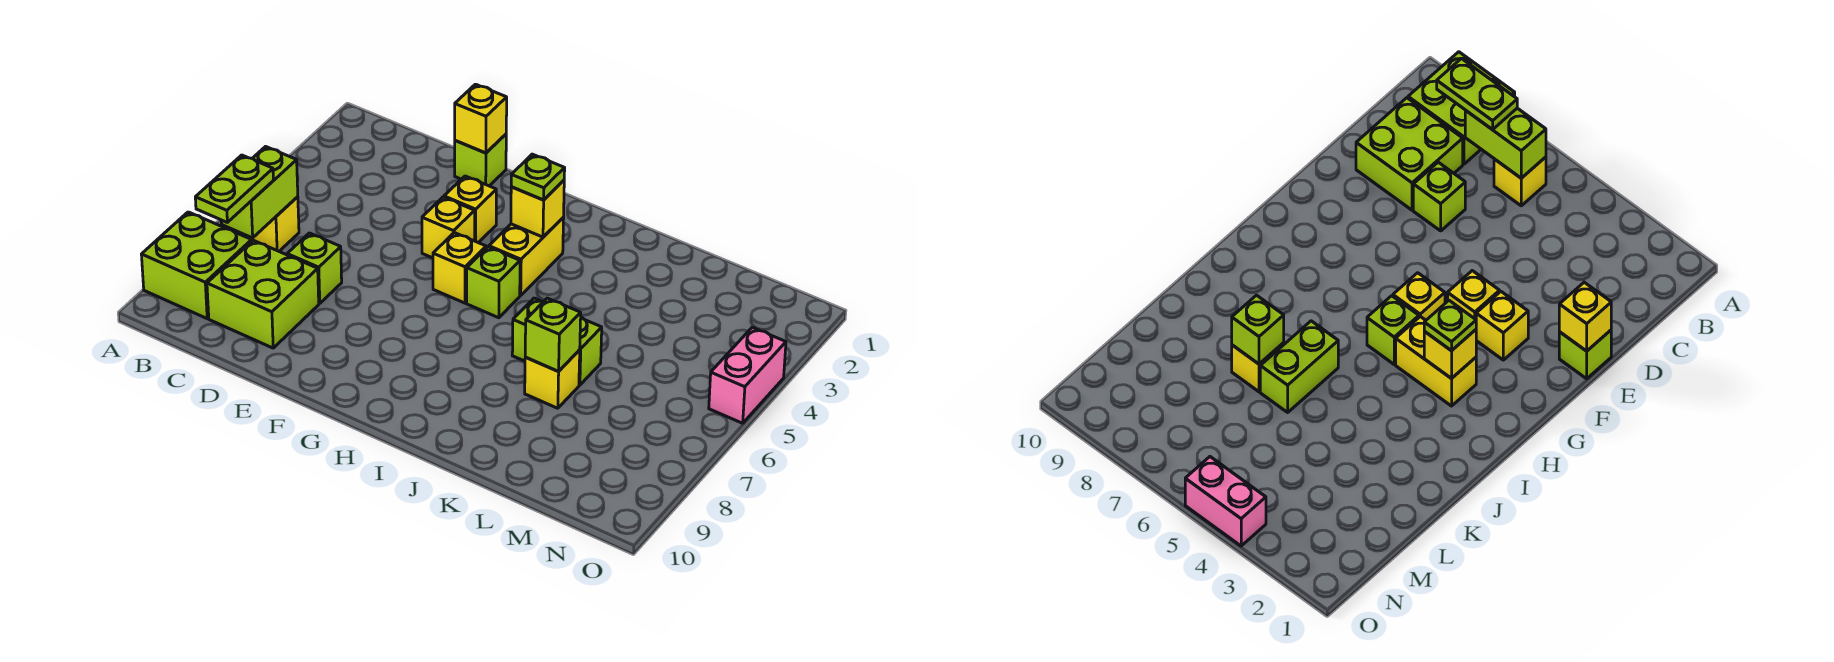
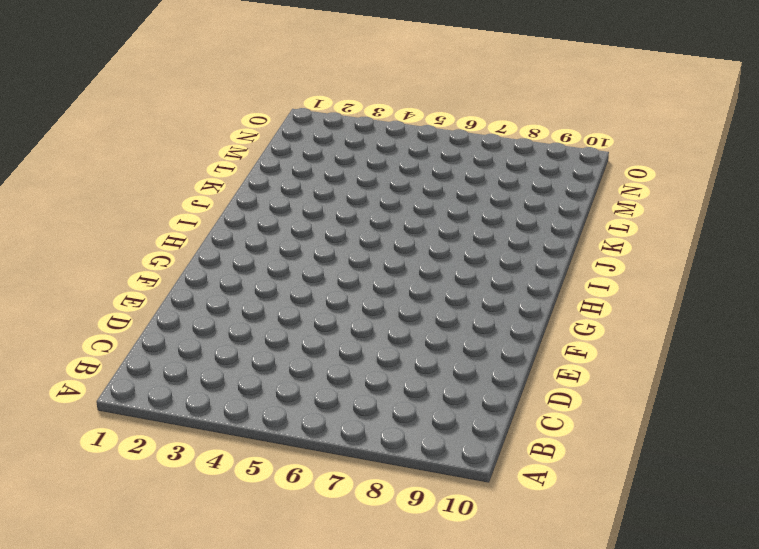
none -> lime brick A8:B9 level 1
none -> yellow brick B6 level 1
none -> lime brick C8:D9 level 1

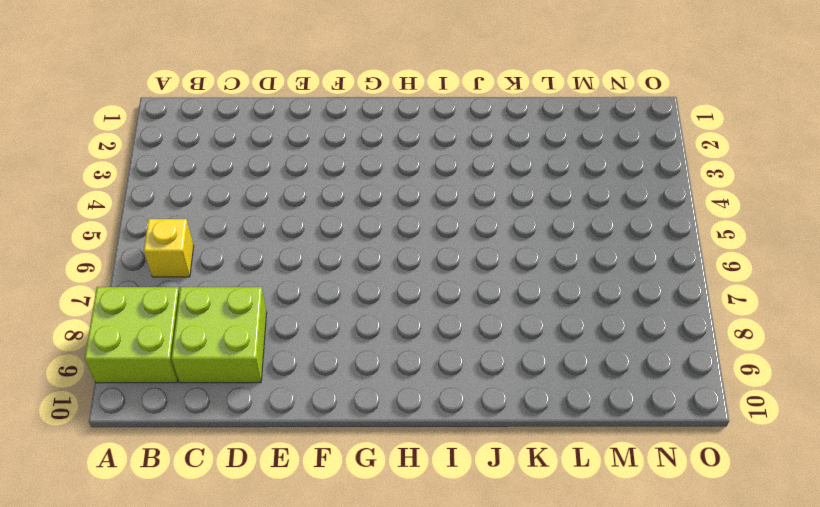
none -> lime brick D7 level 1
none -> lime brick E1 level 1
none -> yellow brick F3 level 1

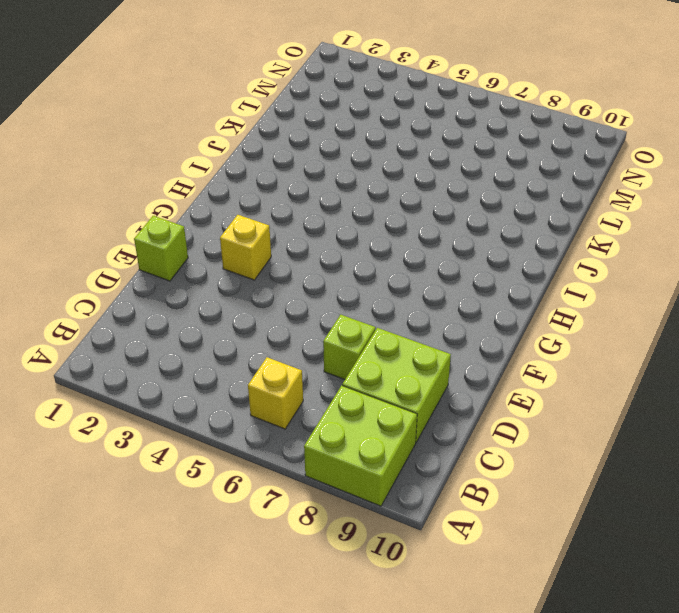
none -> yellow brick F4 level 1
none -> yellow brick G5 level 1
none -> yellow brick H3:H4 level 1

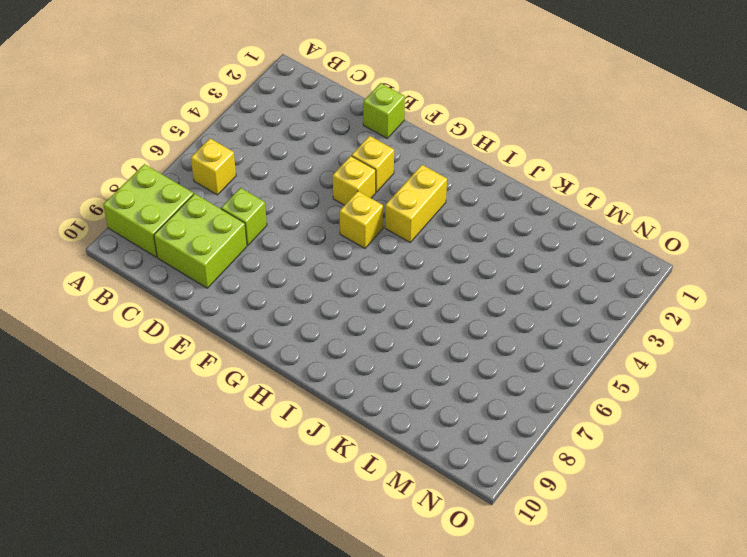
none -> lime brick H5 level 1
none -> lime brick J6:K6 level 1
none -> yellow brick K7 level 1

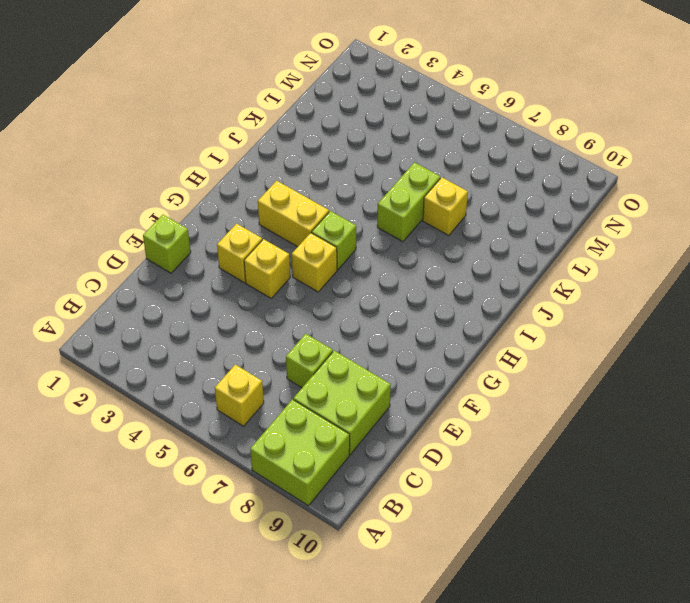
none -> pink brick O4:O5 level 1
none -> lime brick B6:B7 level 2
none -> yellow brick E1 level 2

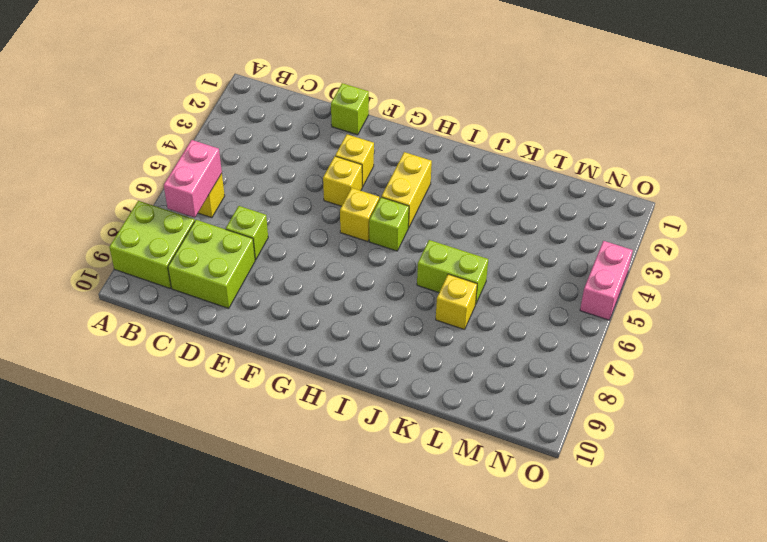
pink brick B6:B7 level 2 -> lime brick B6:B7 level 2
none -> yellow brick E1 level 2
none -> yellow brick H3 level 2
none -> lime brick K7 level 2

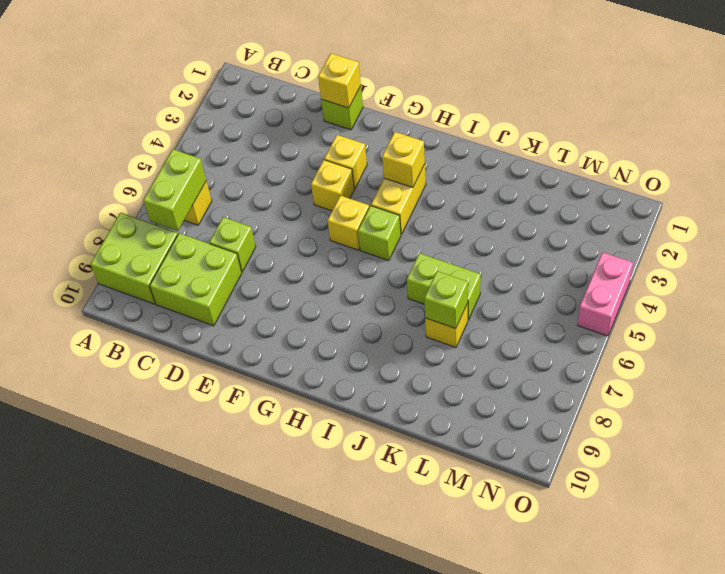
none -> lime plate B7:B8 level 3
none -> lime plate H3 level 3

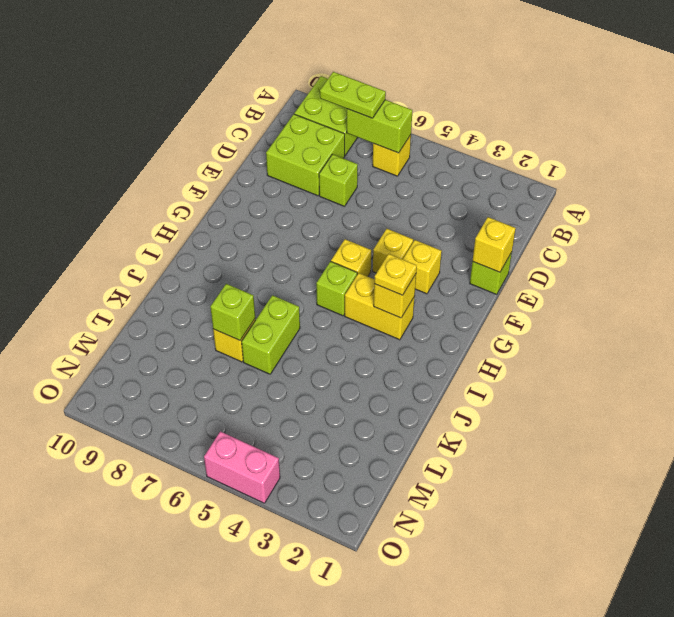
yellow plate H3 level 3 -> lime plate H3 level 3

